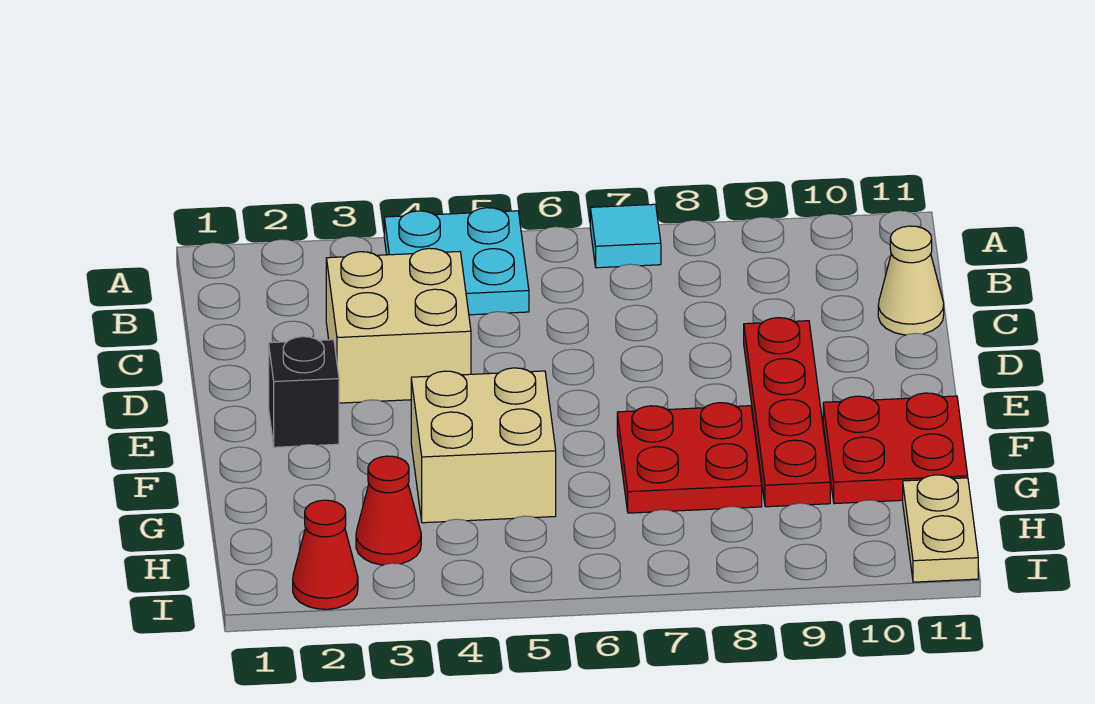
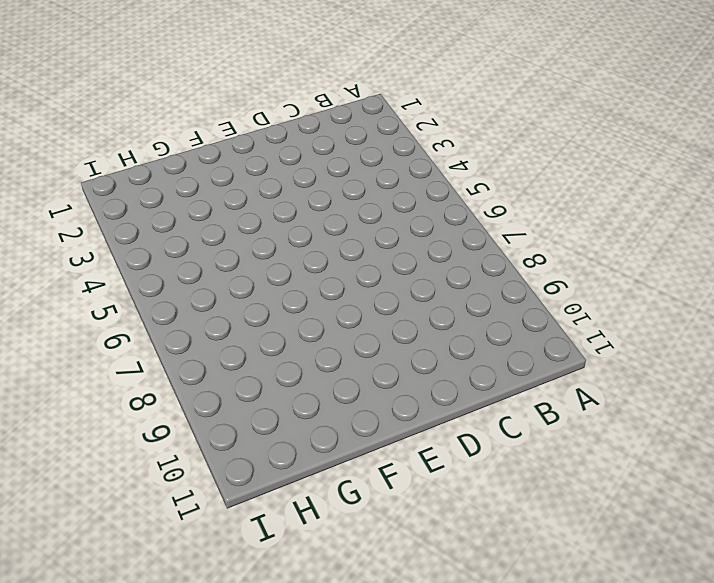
none -> cyan plate A4:B5 level 1
none -> cyan tile A7 level 1
none -> tan brick C3:D4 level 1

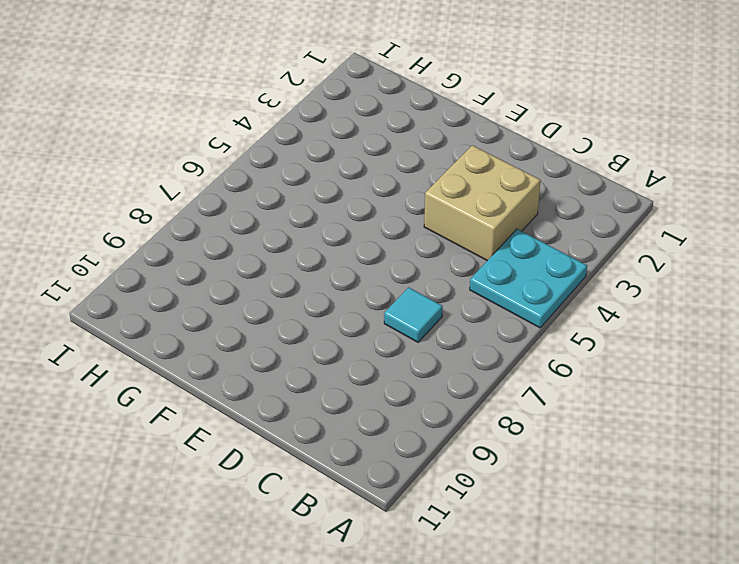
cyan tile C7 level 1 -> cyan tile A7 level 1
none -> tan cone C11 level 1
none -> red plate D9:G9 level 1
none -> black brick E2 level 1

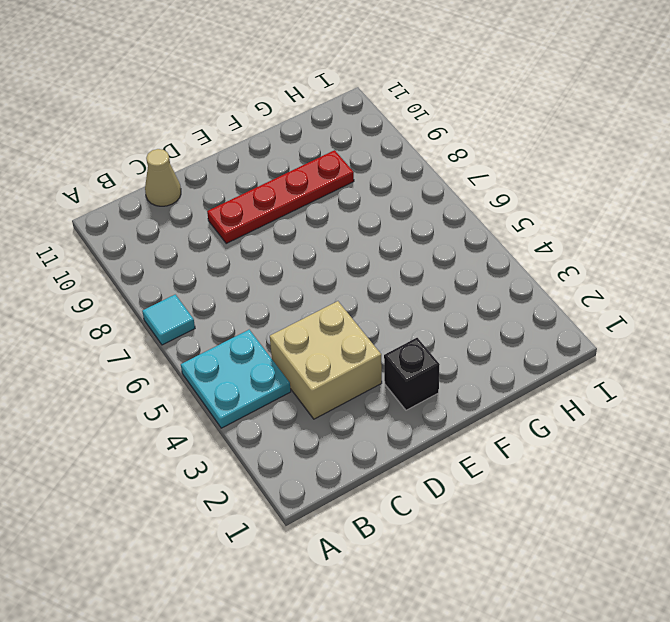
none -> tan brick F4:G5 level 1
none -> red plate F7:G8 level 1
none -> red plate F10:G11 level 1

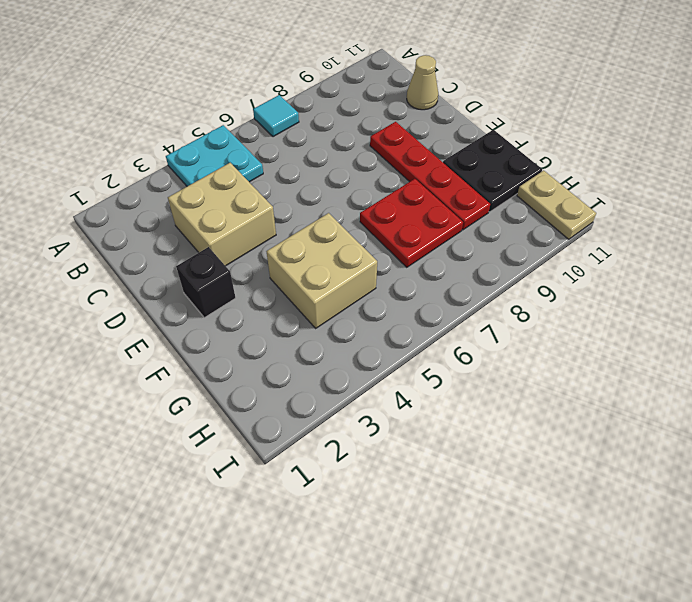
black plate F10:G11 level 1 -> red plate F10:G11 level 1
none -> red cone H3 level 1
none -> red cone I2 level 1

